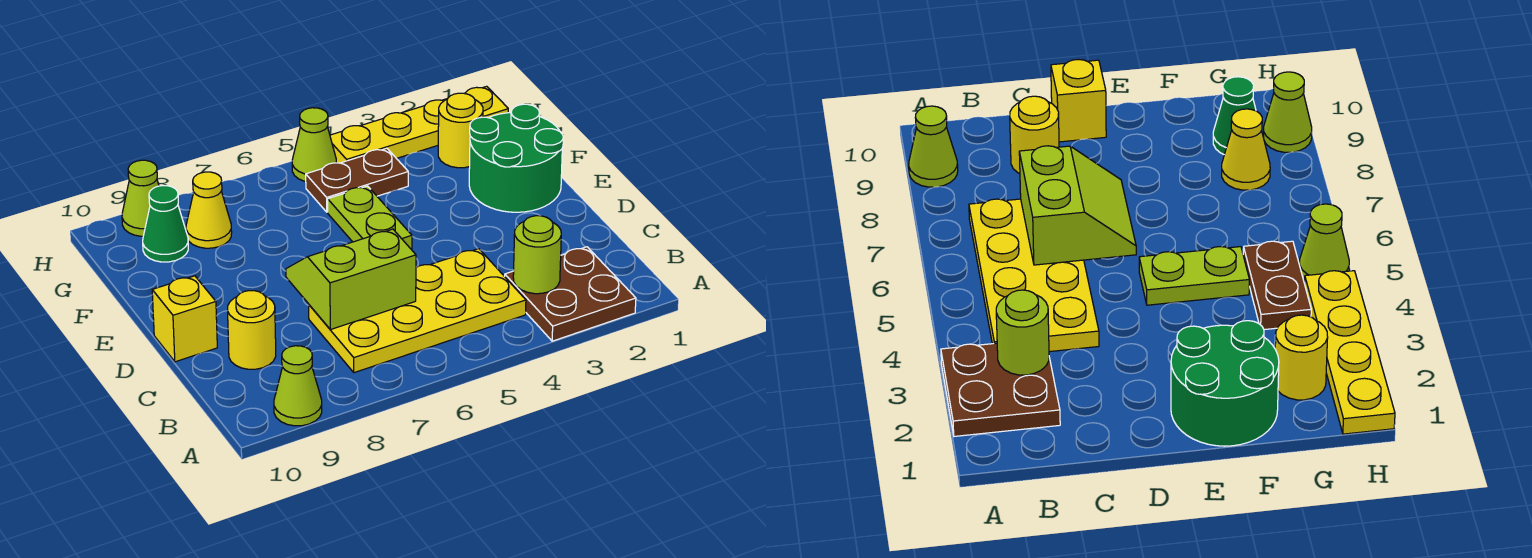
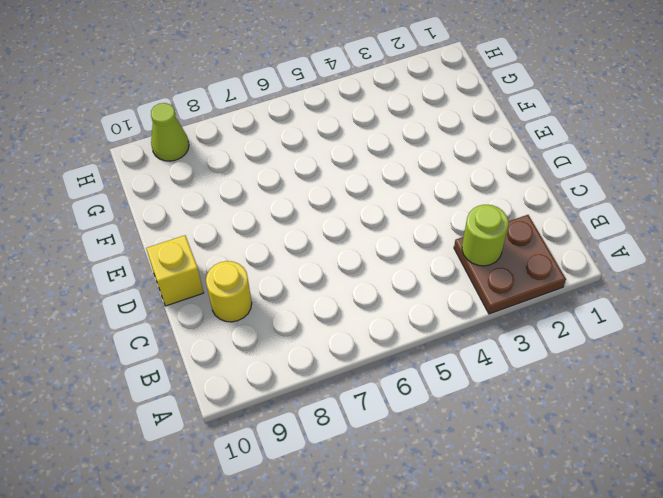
none -> lime cone A9 level 1
none -> yellow plate B4:C7 level 1
none -> green round brick E1:F2 level 1

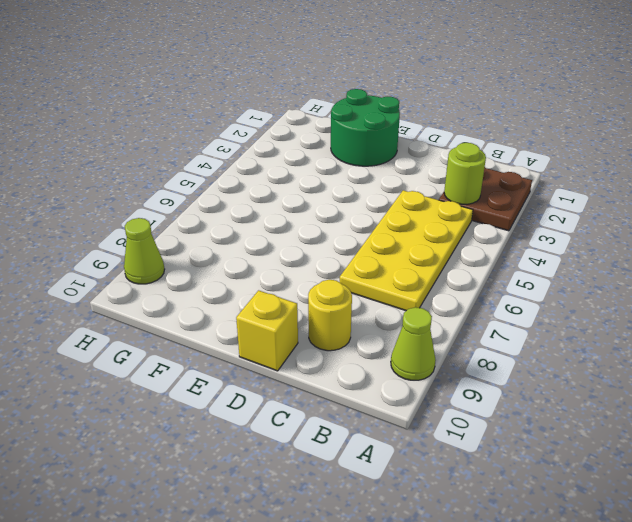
none -> lime plate E5:F5 level 1
none -> yellow round brick G2 level 1
none -> brown plate G4:G5 level 1

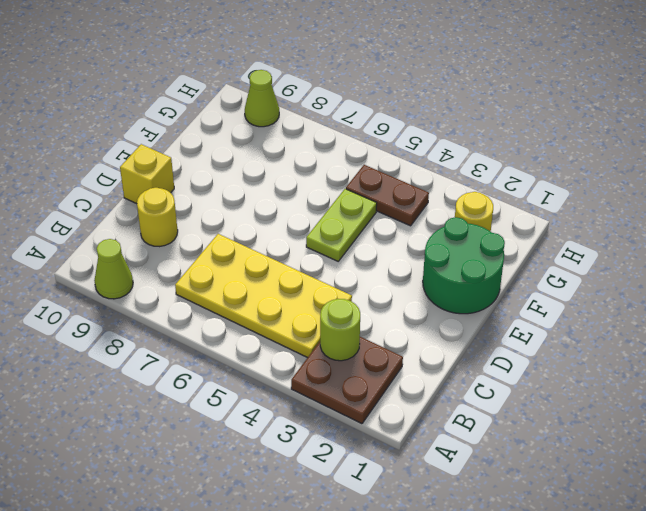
none -> yellow cone G8 level 1
none -> green cone G9 level 1
none -> yellow plate H1:H4 level 1

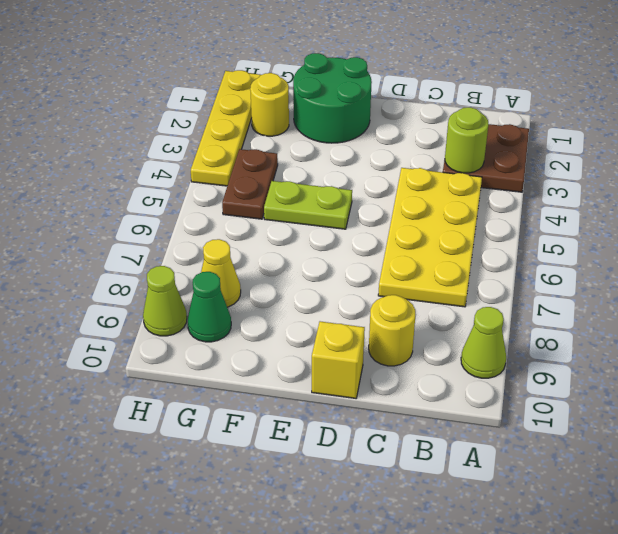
none -> lime cone H5 level 1
none -> lime slope C6:D7 level 2 top C

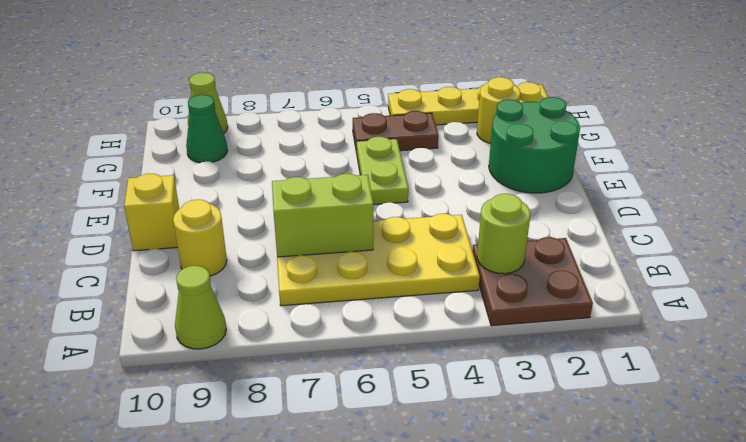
none -> yellow cone G8 level 1
none -> lime cone H5 level 1

